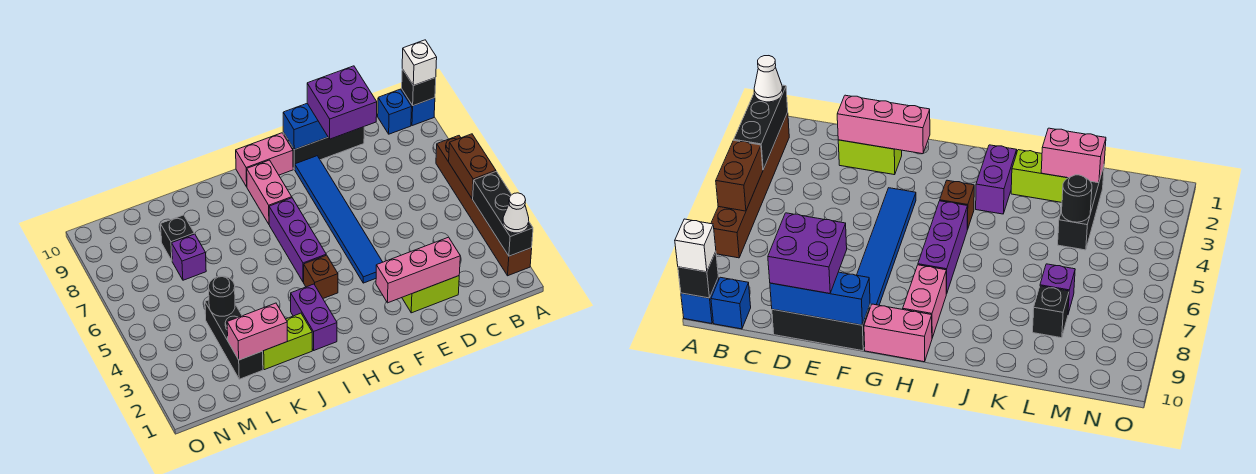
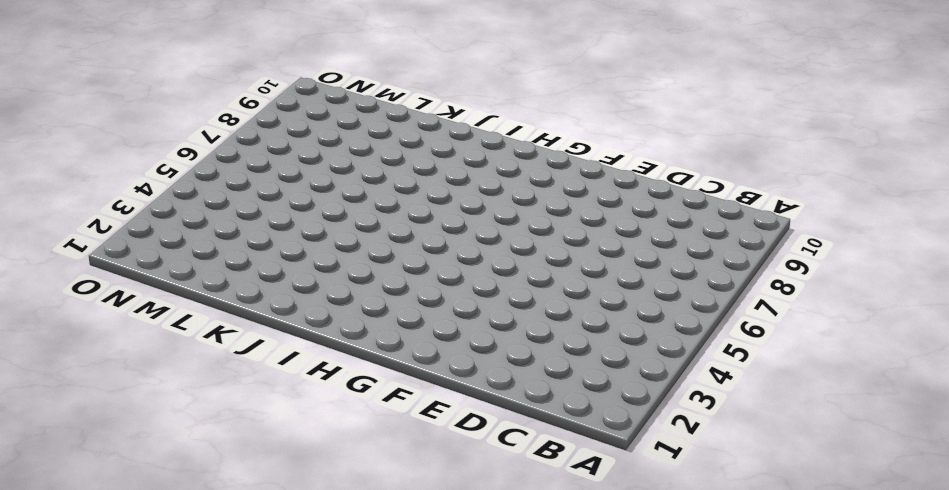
none -> brown brick A2:A7 level 1
none -> blue brick A10 level 1
none -> blue brick B10 level 1

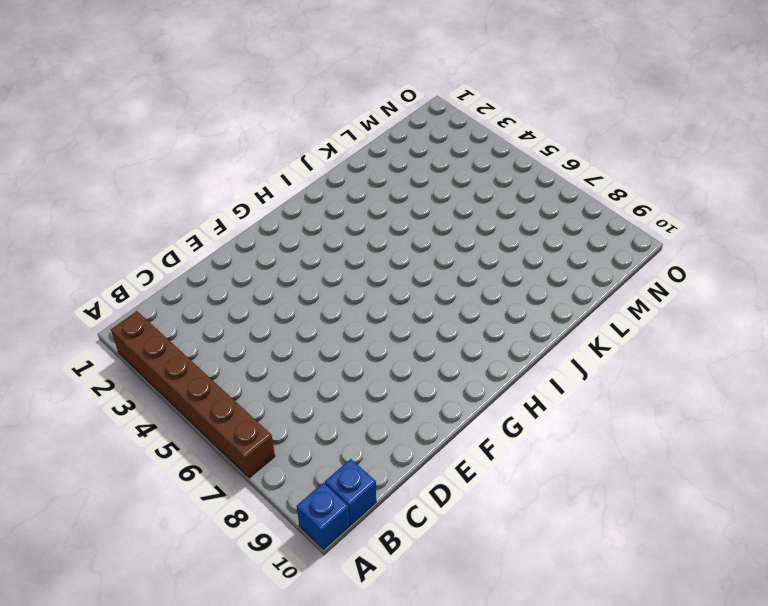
none -> lime brick D2:E2 level 1
none -> black brick D10:F10 level 1
none -> blue tile F4:F9 level 1

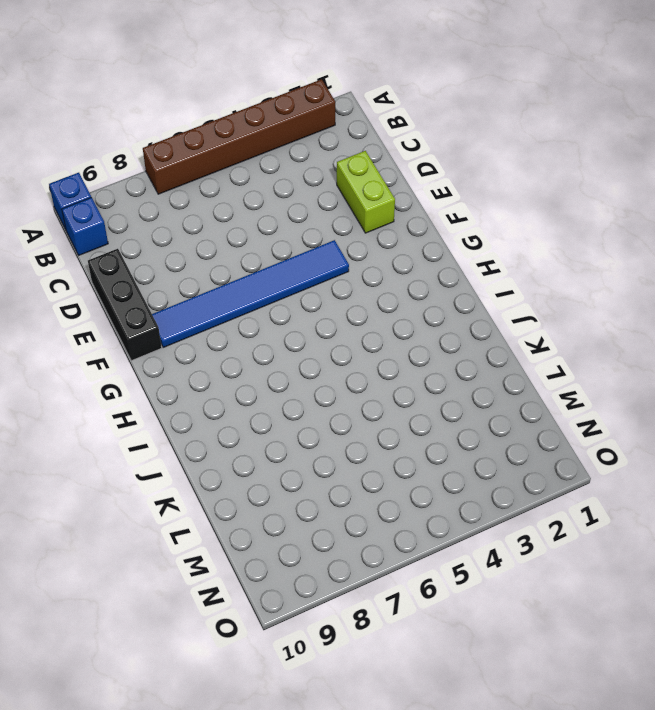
none -> pink brick G10:H10 level 1
none -> brown brick H4 level 1
none -> purple brick H5:H7 level 1

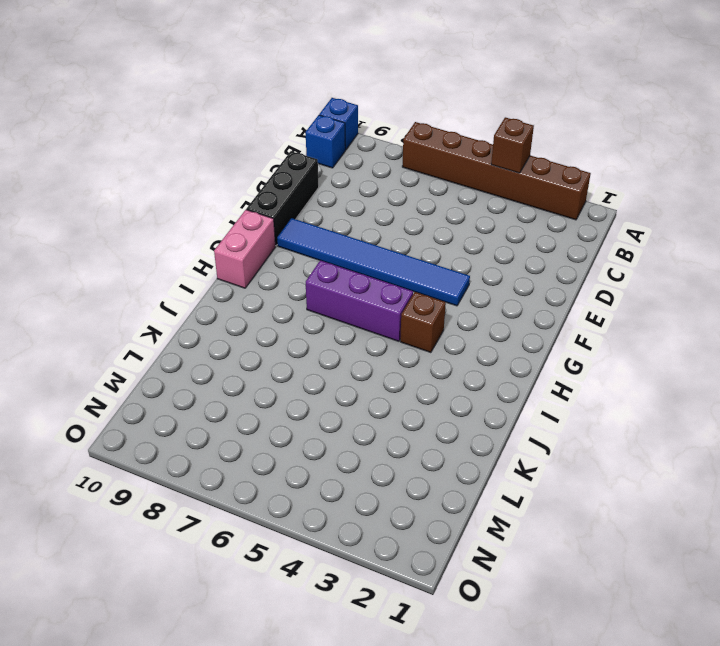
brown brick A4 level 2 -> black brick A2:A4 level 2
none -> lime brick D2:E2 level 1
none -> pink brick H8:H9 level 1
none -> purple brick I2:I3 level 1

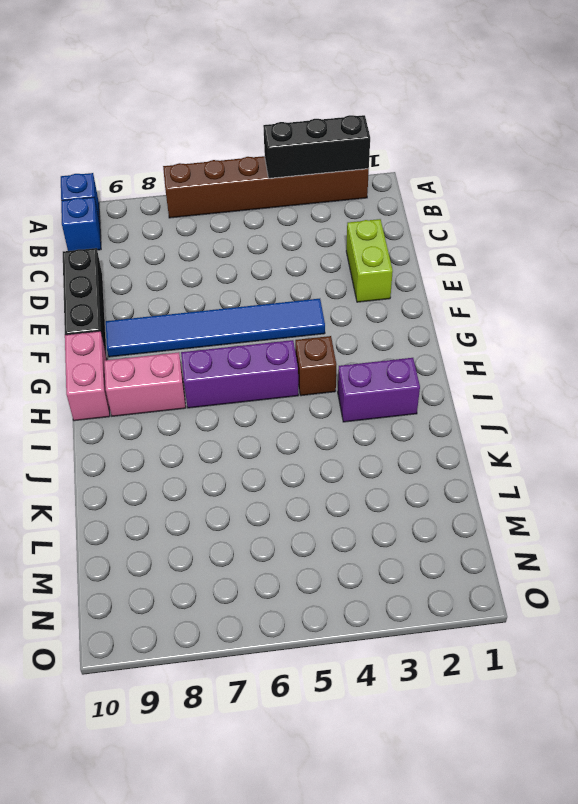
none -> lime brick J2:K2 level 1
none -> black brick L2:L4 level 1
none -> purple brick L7 level 1

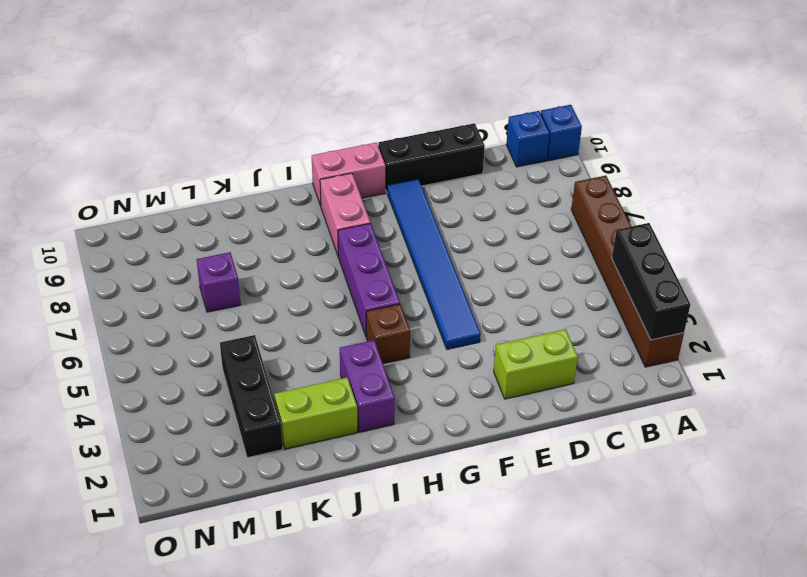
none -> black brick L8 level 1
none -> brown brick A5:A6 level 2
none -> black brick A10 level 2

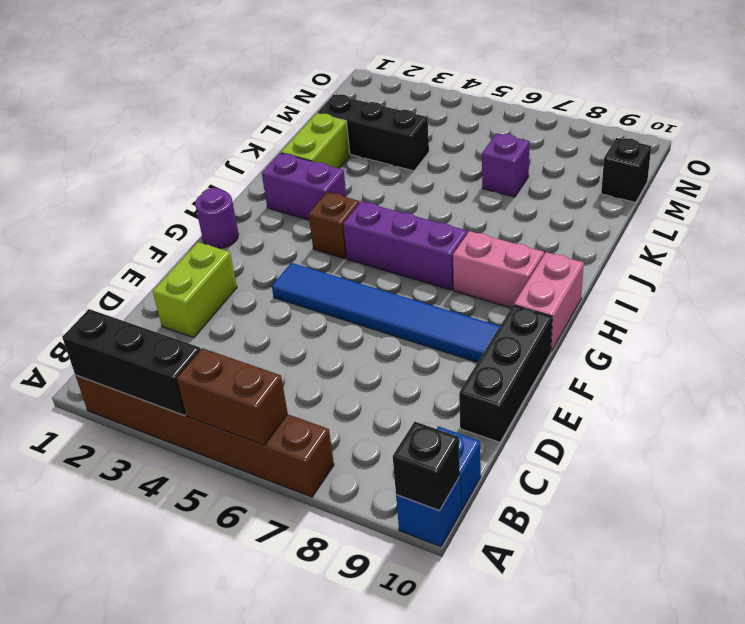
purple round brick G1 level 1 -> none
black brick M10 level 1 -> black brick L8 level 1
none -> pink brick D2:F2 level 2
none -> blue brick D10:F10 level 2
none -> pink brick K2:L2 level 2

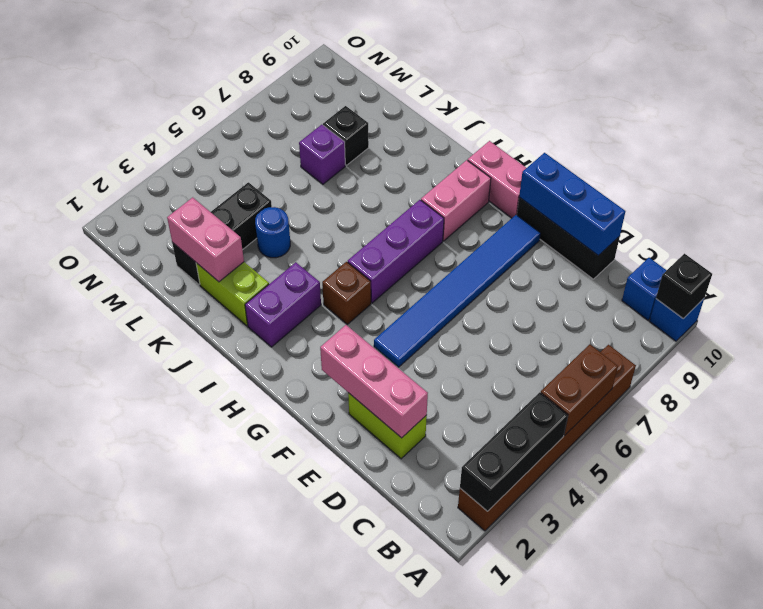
blue round brick K4 level 1 -> none
none -> black round brick L4 level 2
none -> white cone A2 level 3
none -> white brick A10 level 3

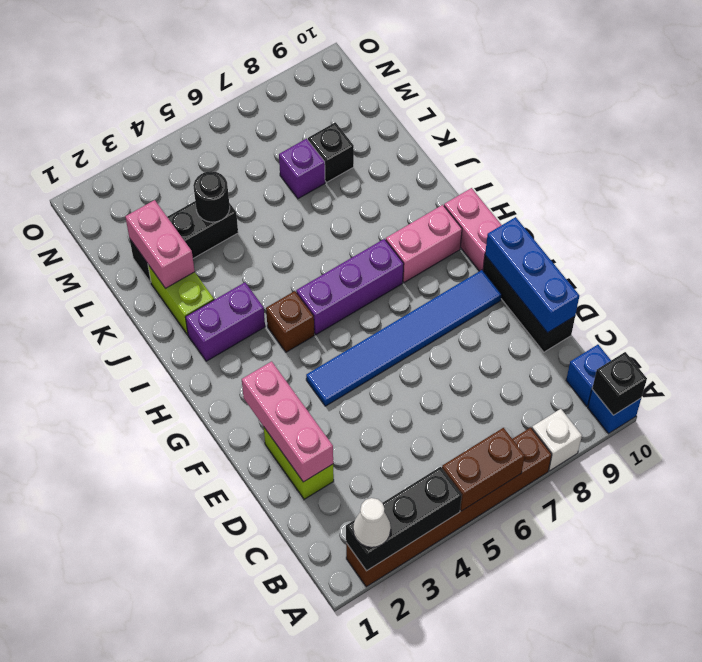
white brick A8 level 1 -> white brick A10 level 3
none -> purple brick D9:E10 level 3

